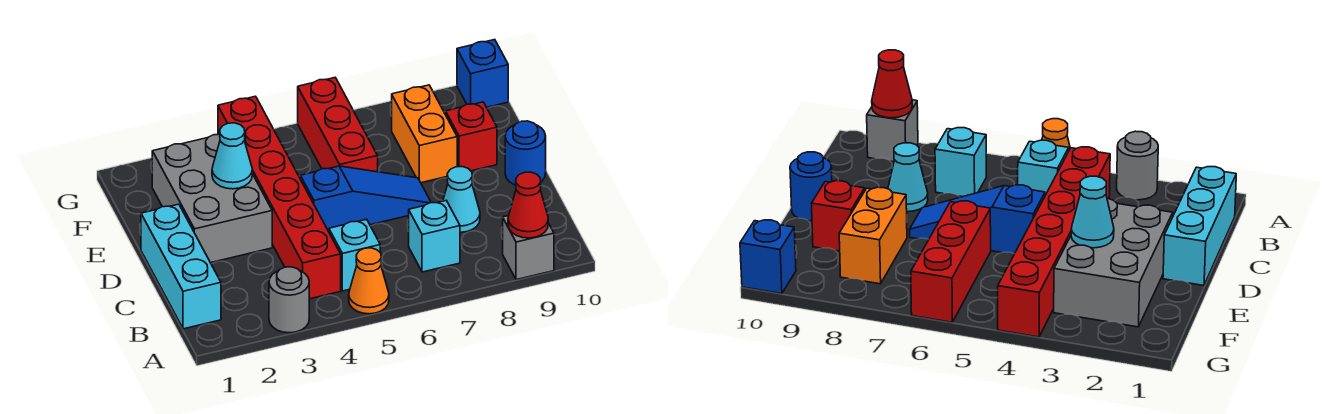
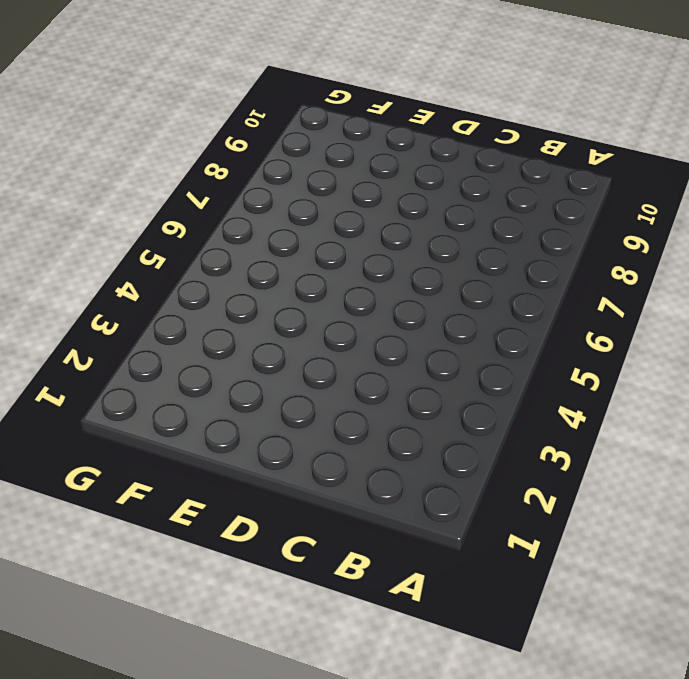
none -> grey round brick A3 level 1
none -> orange cone A5 level 1
none -> grey brick A9 level 1

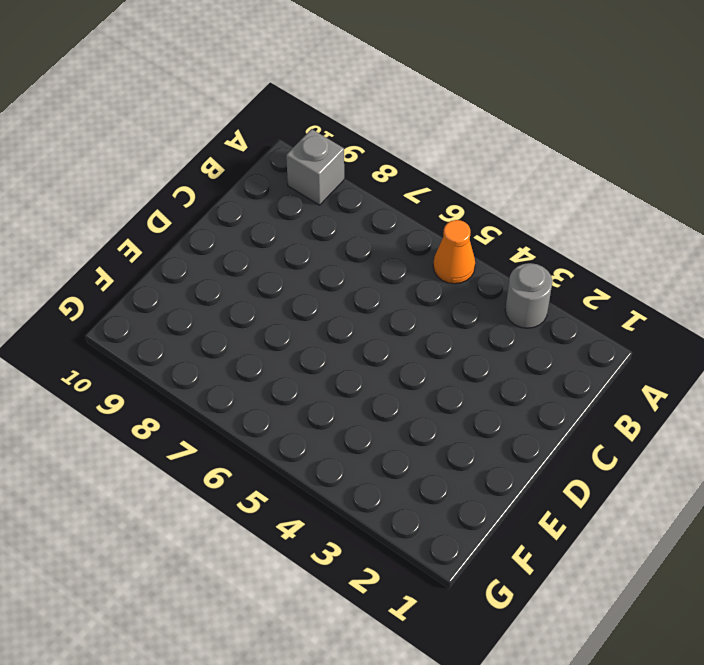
none -> cyan brick B1:D1 level 1
none -> red brick B4:G4 level 1
none -> cyan brick B5 level 1

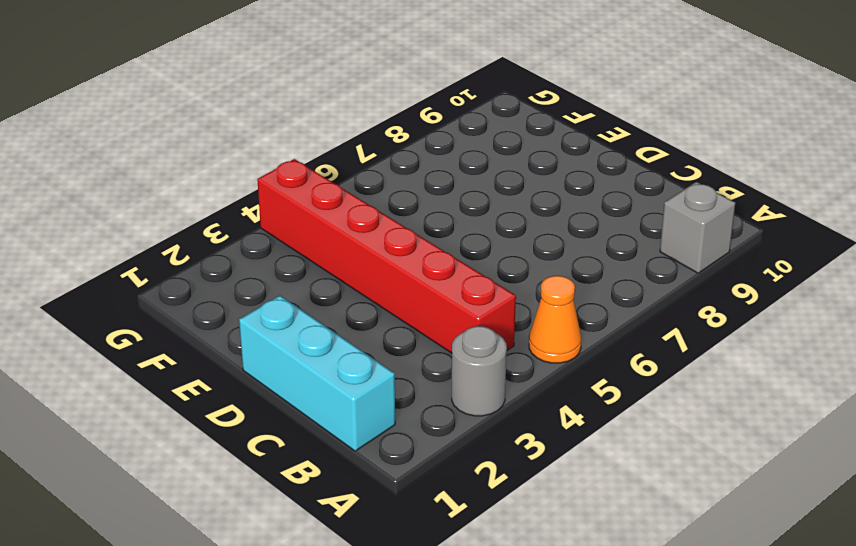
none -> cyan brick B5 level 1
none -> cyan brick B7 level 1
none -> cyan cone C8 level 1

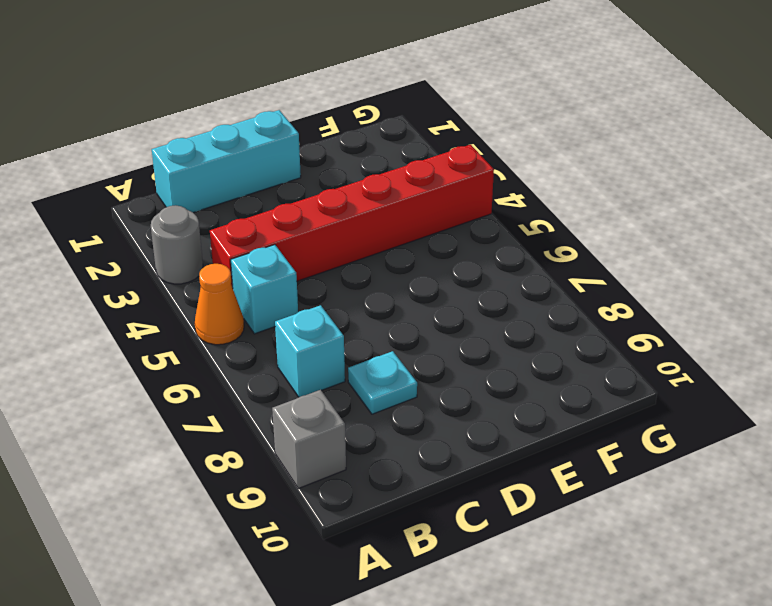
cyan plate C8 level 1 -> cyan cone C8 level 1
none -> grey brick D2:F3 level 1
none -> blue slope D5:D7 level 1 top 5
none -> blue round brick D10 level 1

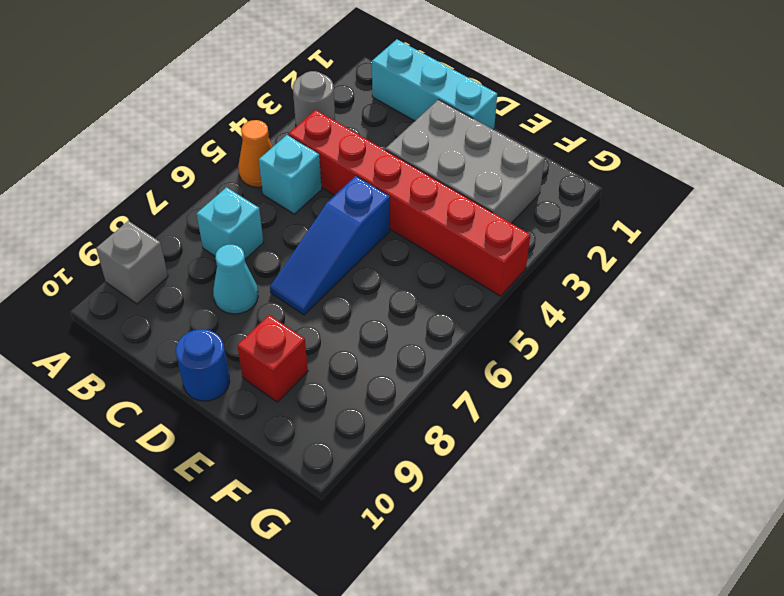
none -> red brick E6:G6 level 1
none -> orange brick E8:F8 level 1
none -> blue brick G10 level 1

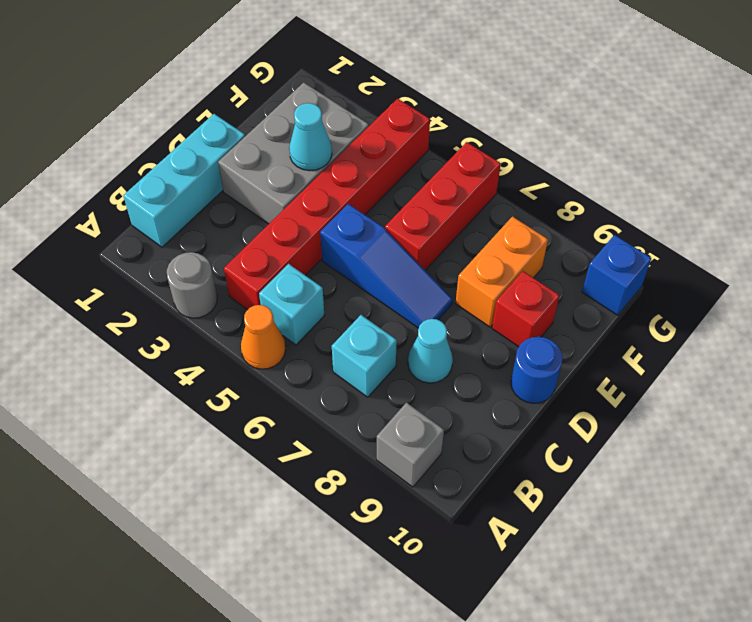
none -> red cone A9 level 2

